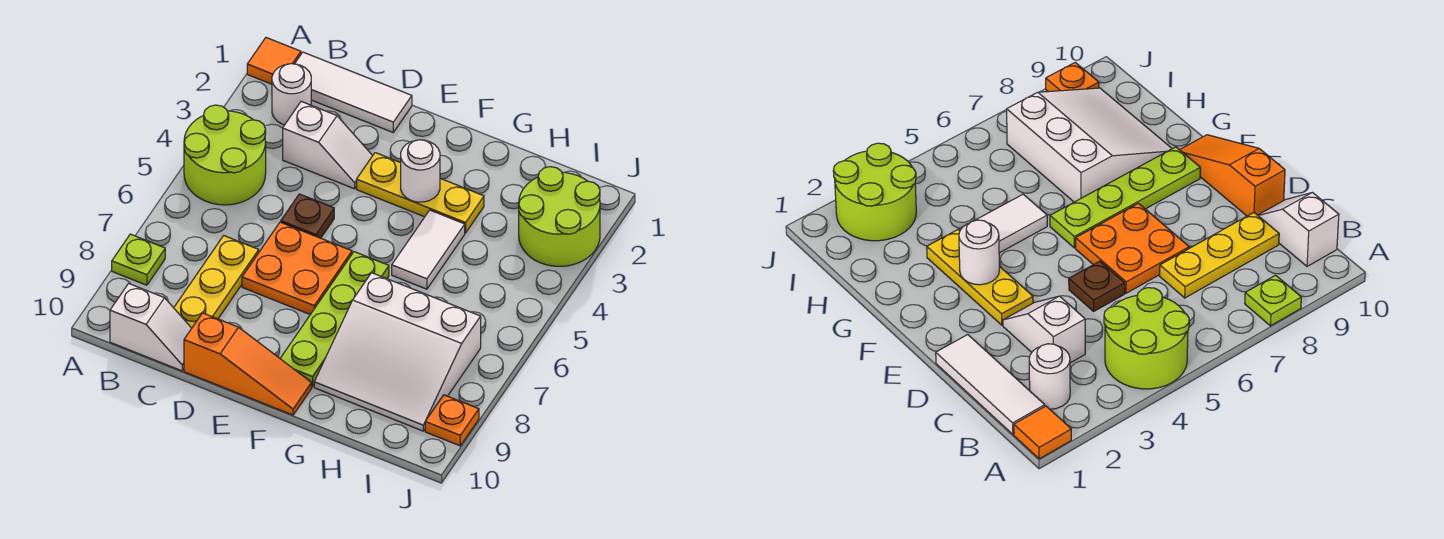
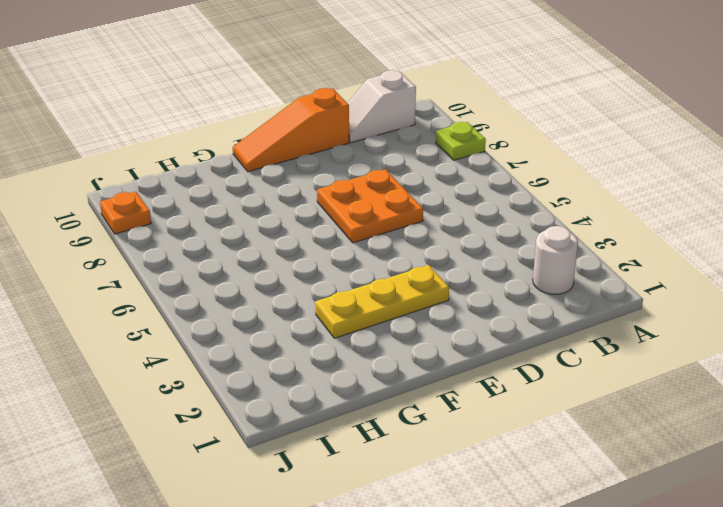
none -> orange tile A1 level 1
none -> lime round brick A4:B5 level 1
none -> white tile B1:D1 level 1

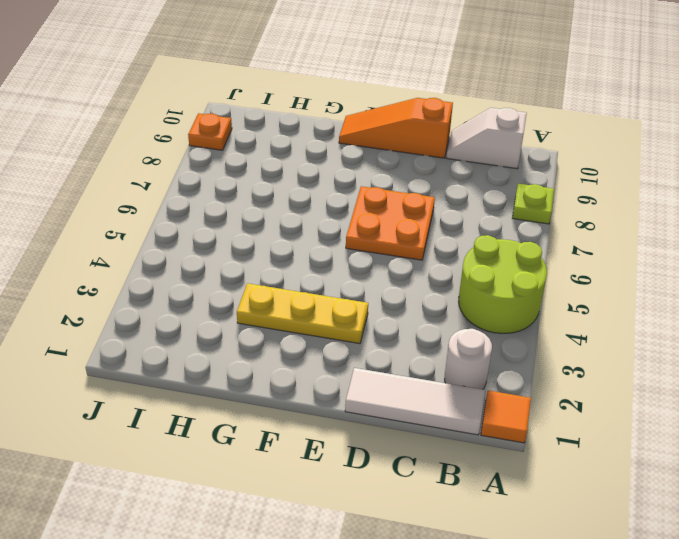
none -> white slope C3:D3 level 1 top C
none -> yellow plate C7:C9 level 1
none -> brown plate D5 level 1

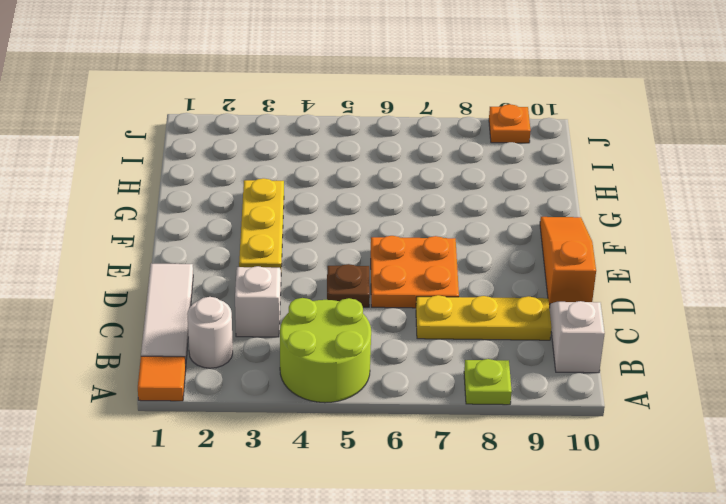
none -> lime plate F6:F9 level 1
none -> white tile G4:G5 level 1
none -> white slope G7:I9 level 1 top 7

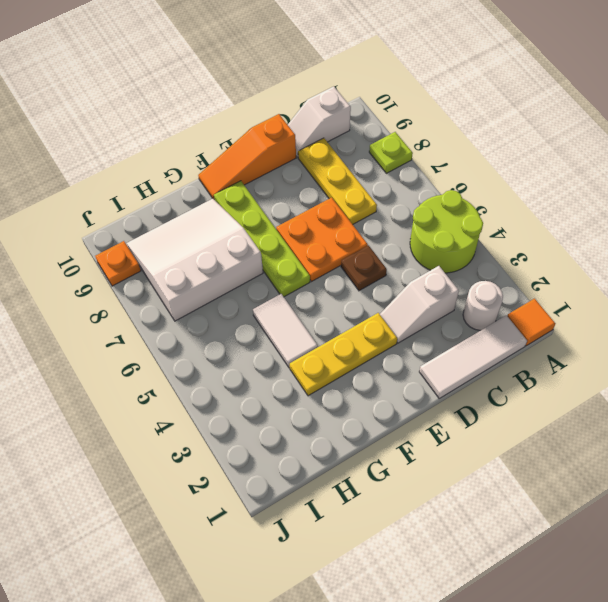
none -> lime round brick I2:J3 level 1
none -> white round brick F3 level 2

